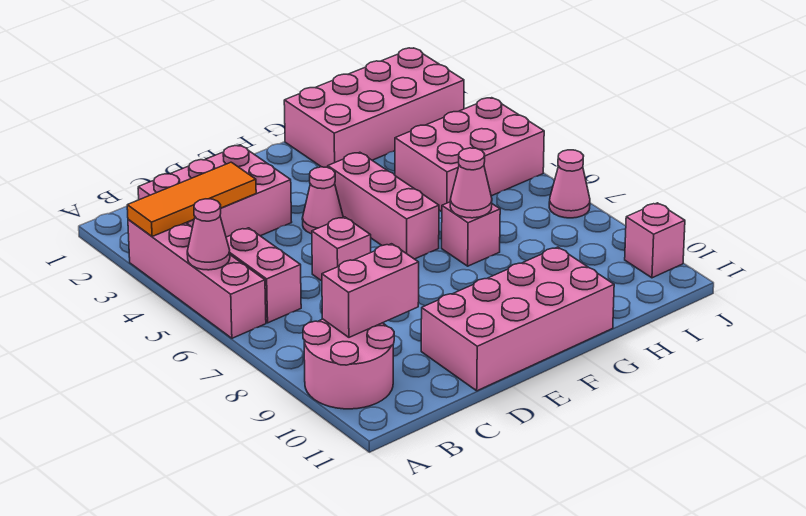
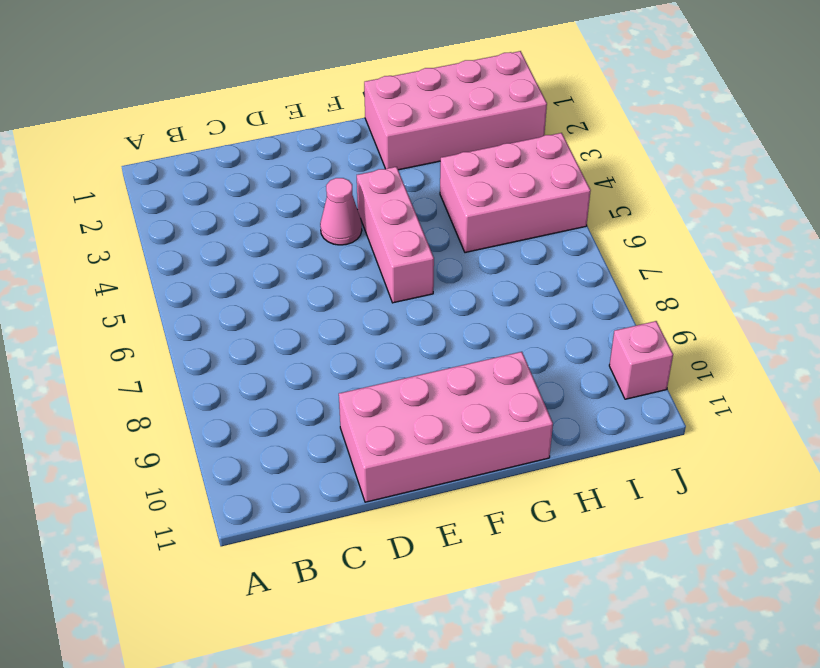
none -> pink brick A3:A6 level 1
none -> pink round brick A9:B10 level 1
none -> pink brick B2:D3 level 1

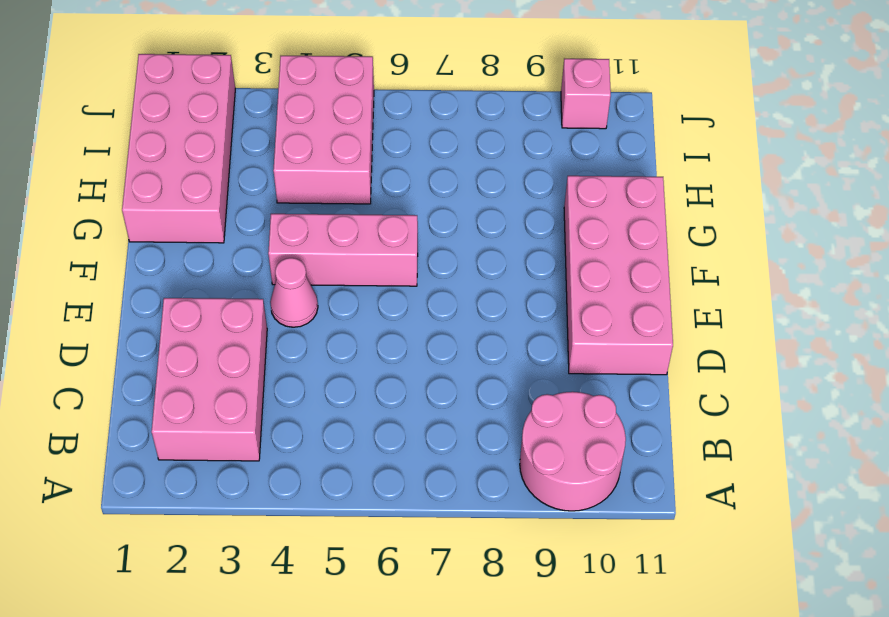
none -> pink brick A3:A6 level 1
none -> pink brick B5:B6 level 1
none -> pink brick D6 level 1

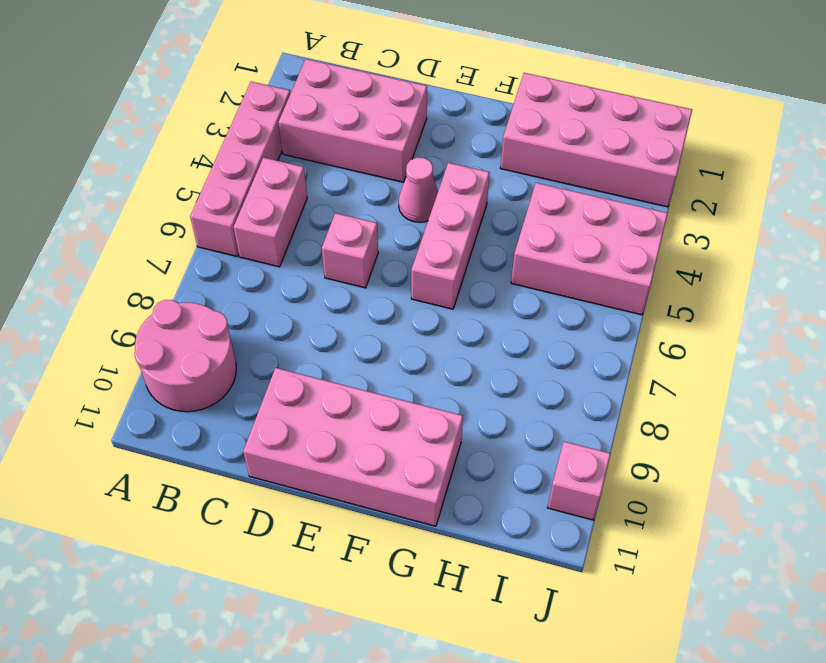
none -> pink brick G7 level 1
none -> pink cone J7 level 1
none -> orange tile A3:C3 level 2

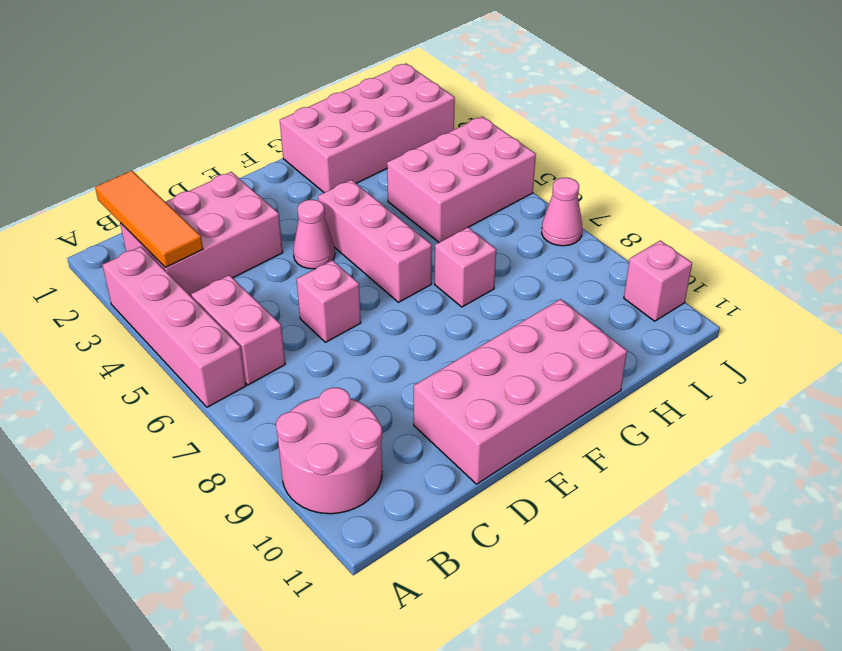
orange tile B1:B3 level 2 -> orange tile A3:C3 level 2
none -> pink cone A5 level 2
none -> pink brick B9:C9 level 2
none -> pink cone G7 level 2

